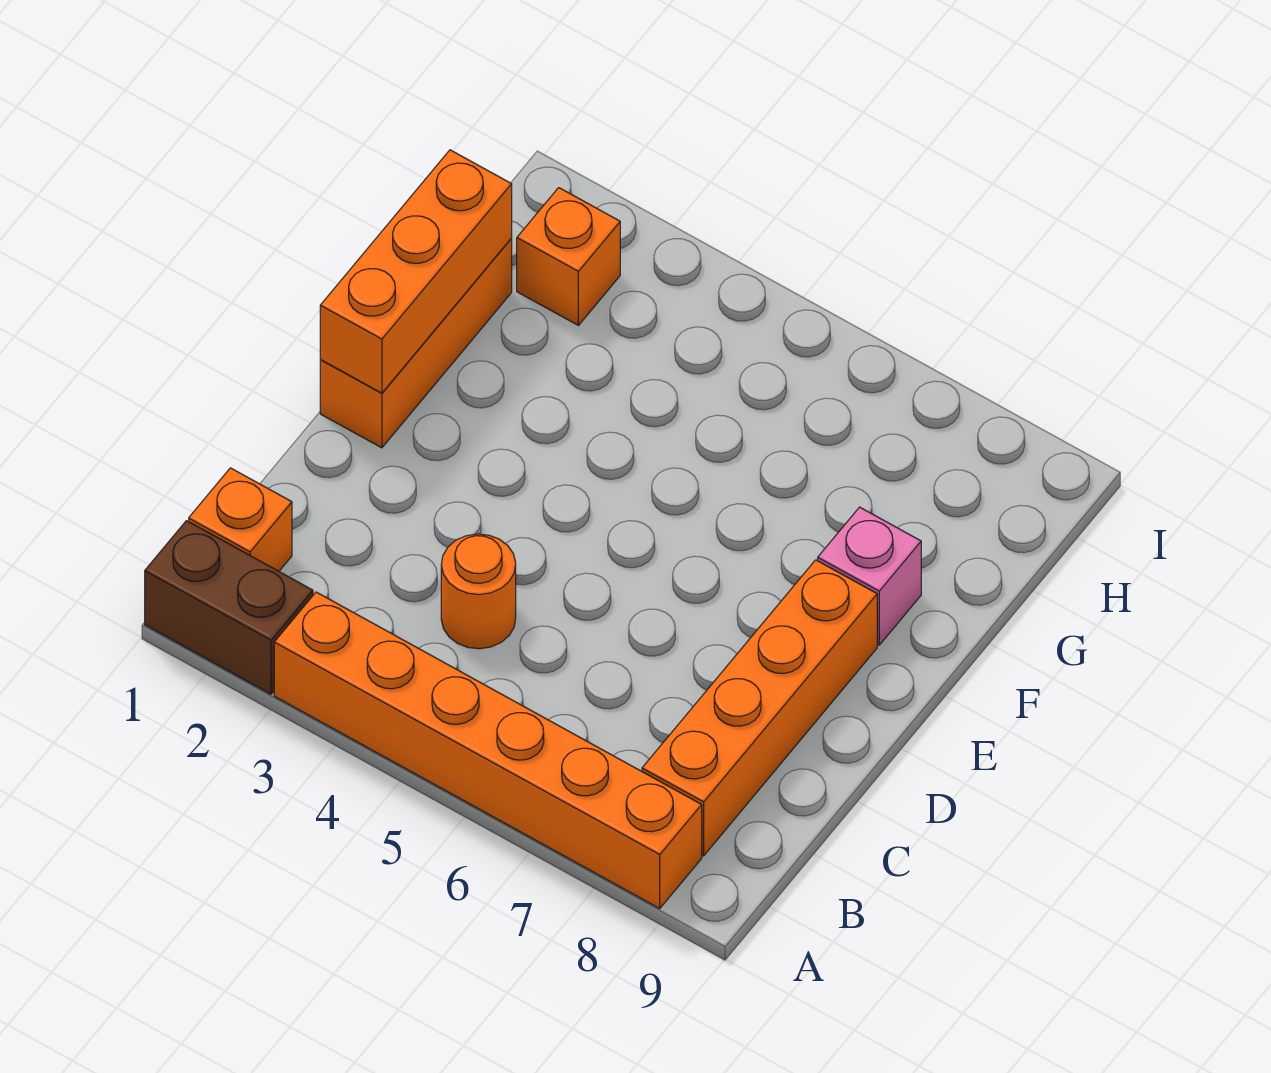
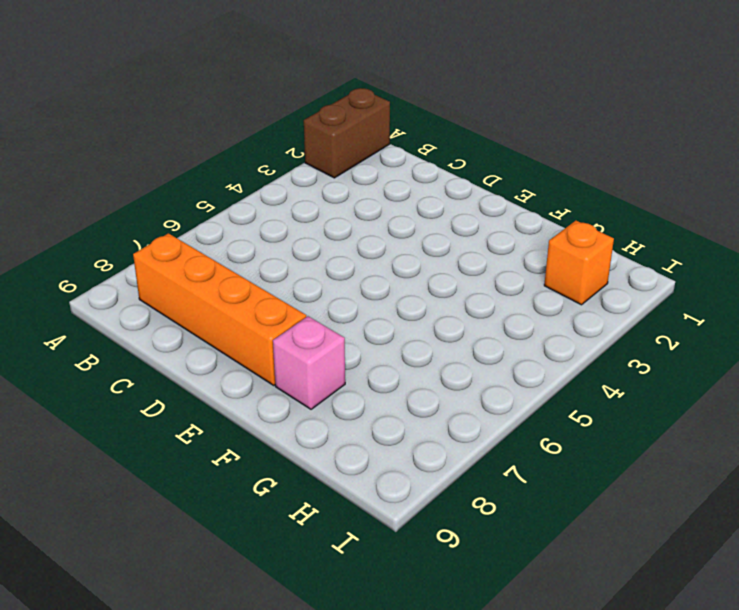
none -> orange brick A3:A8 level 1
none -> orange brick B1 level 1

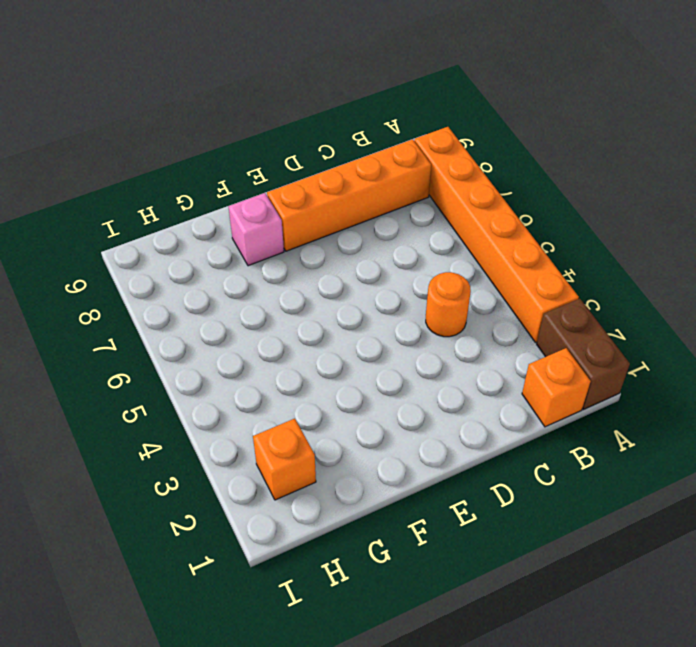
none -> orange brick E1:G1 level 1
none -> orange brick E1:G1 level 2

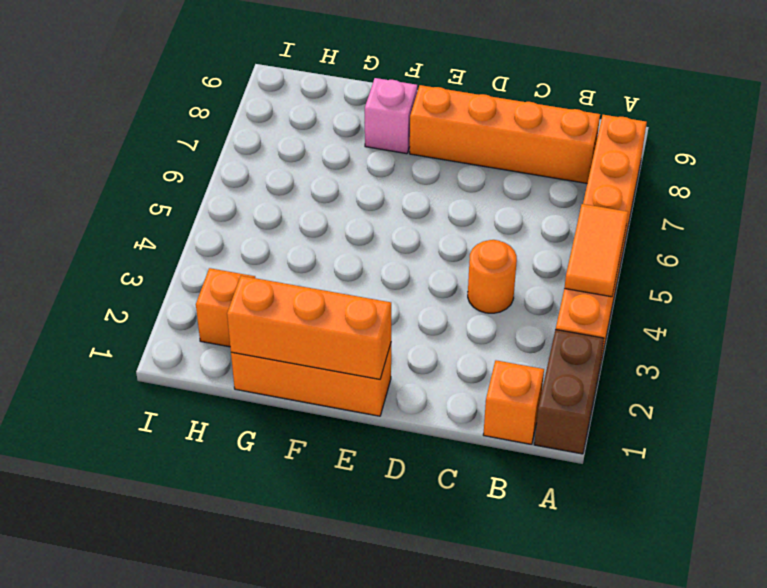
orange tile A4:A5 level 2 -> none

